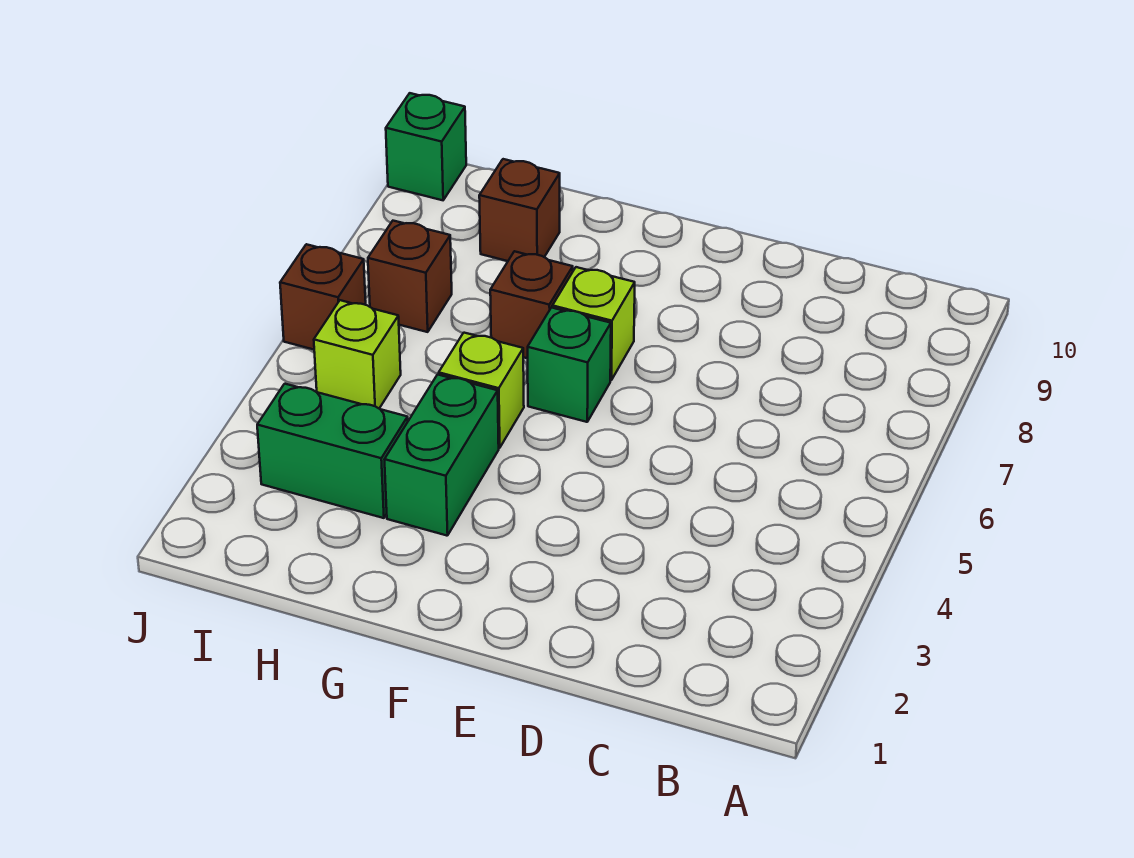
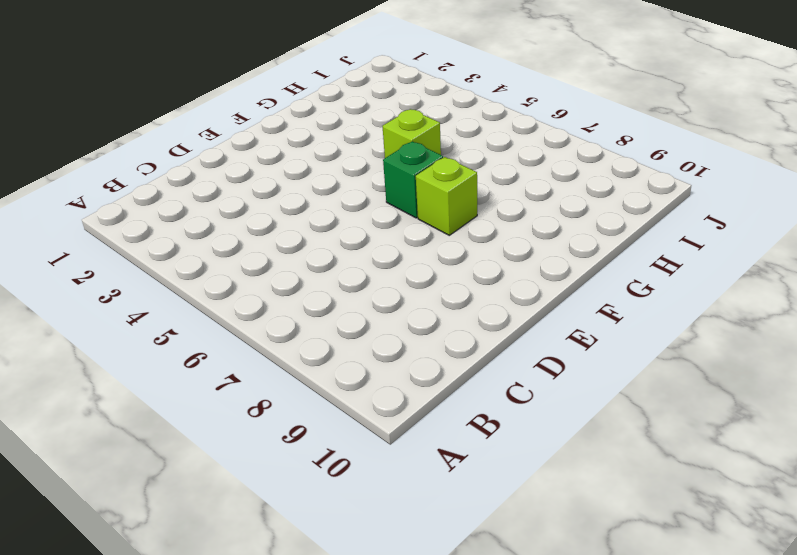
none -> green brick G3:G4 level 1
none -> brown brick G7 level 1

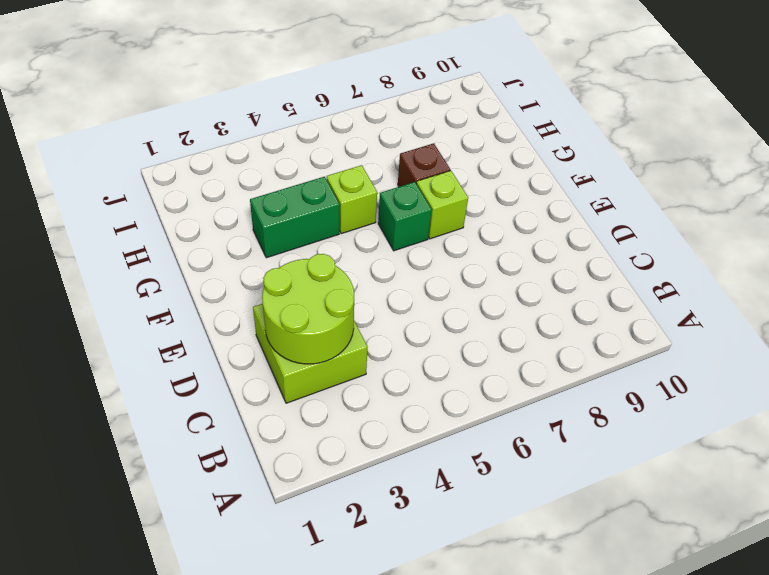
lime brick C2:D3 level 1 -> none
lime round brick C2:D3 level 2 -> none
none -> green brick H3:I3 level 1
none -> brown brick H9 level 1

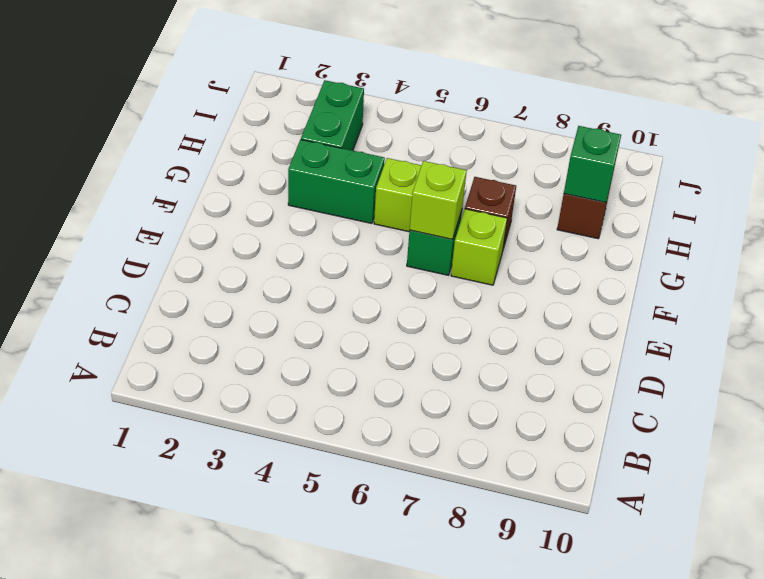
lime brick F6 level 2 -> lime brick I5 level 1
green brick H9 level 2 -> green brick J10 level 1
none -> brown brick I7 level 1
none -> brown brick J6 level 1

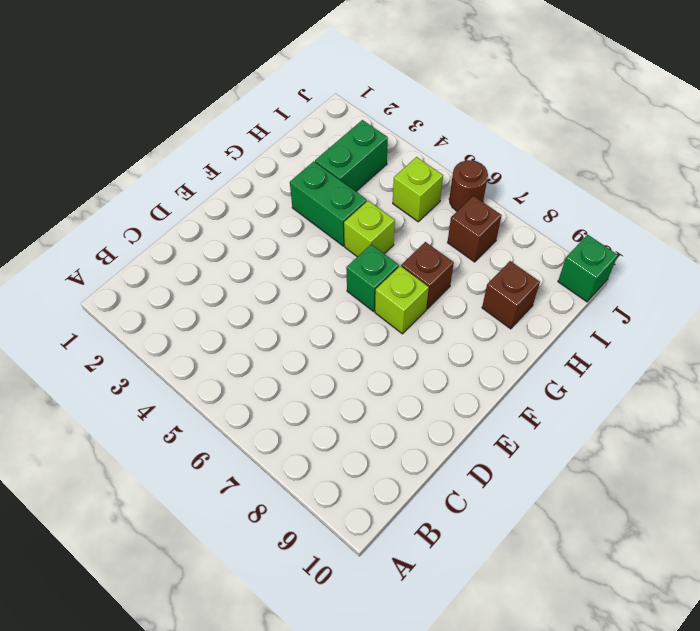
brown round brick J6 level 1 -> brown brick J6 level 1

